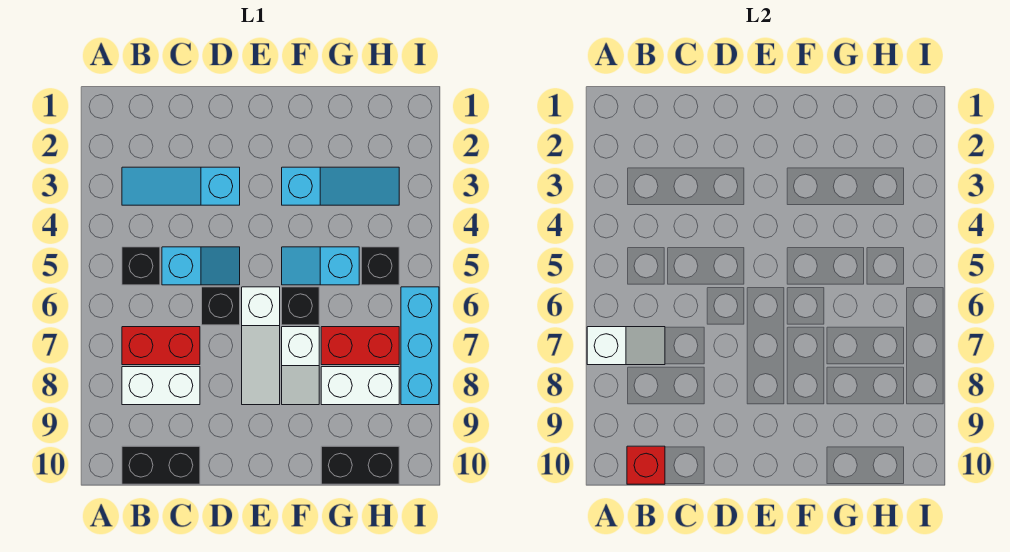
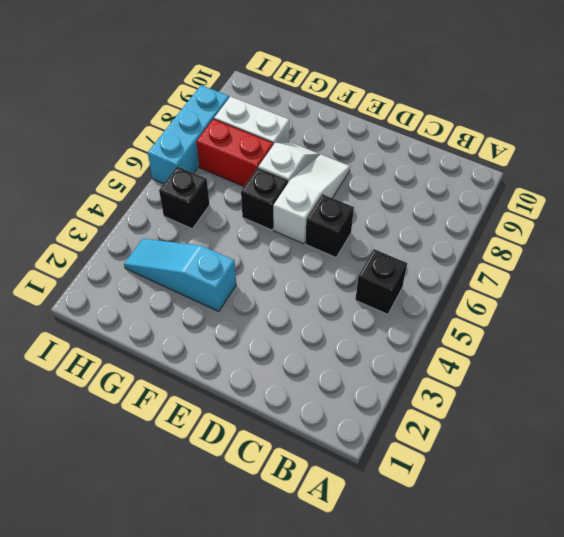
none -> cyan slope B3:D3 level 1 top D
none -> red brick B7:C7 level 1
none -> white brick B8:C8 level 1

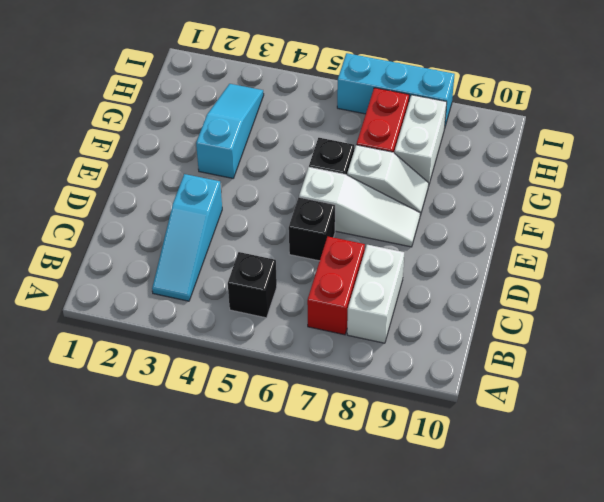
none -> black brick B10:C10 level 1
none -> cyan slope C5:D5 level 1 top C
none -> cyan slope F5:G5 level 1 top G

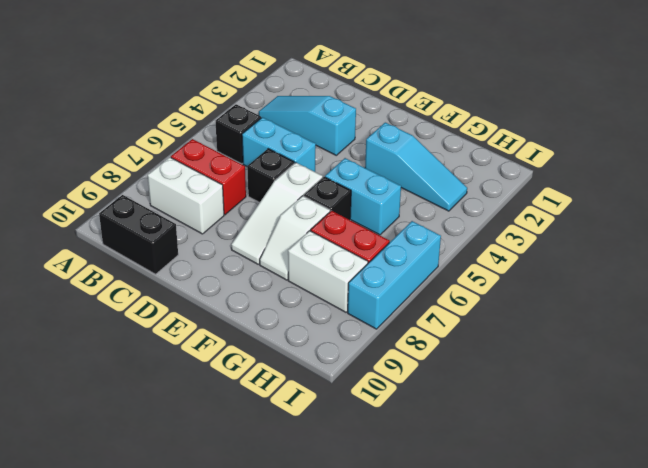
cyan brick C5:D5 level 1 -> cyan slope C5:D5 level 1 top C
cyan brick F5:G5 level 1 -> cyan slope F5:G5 level 1 top G
none -> black brick G10:H10 level 1
none -> black brick H5 level 1
none -> white slope A7:B7 level 2 top A

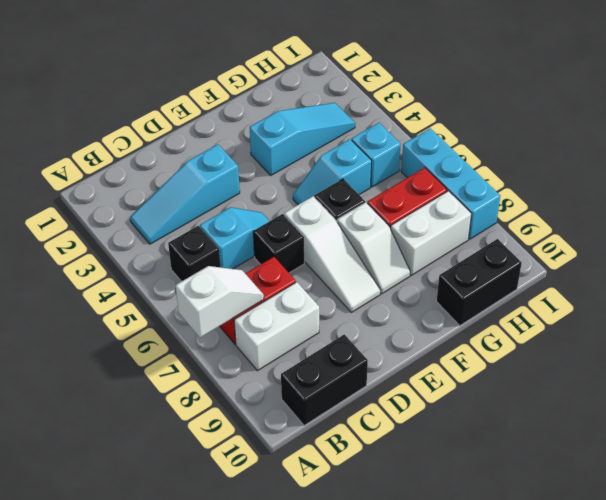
cyan brick H5 level 1 -> black brick H5 level 1
none -> red brick B10 level 2

